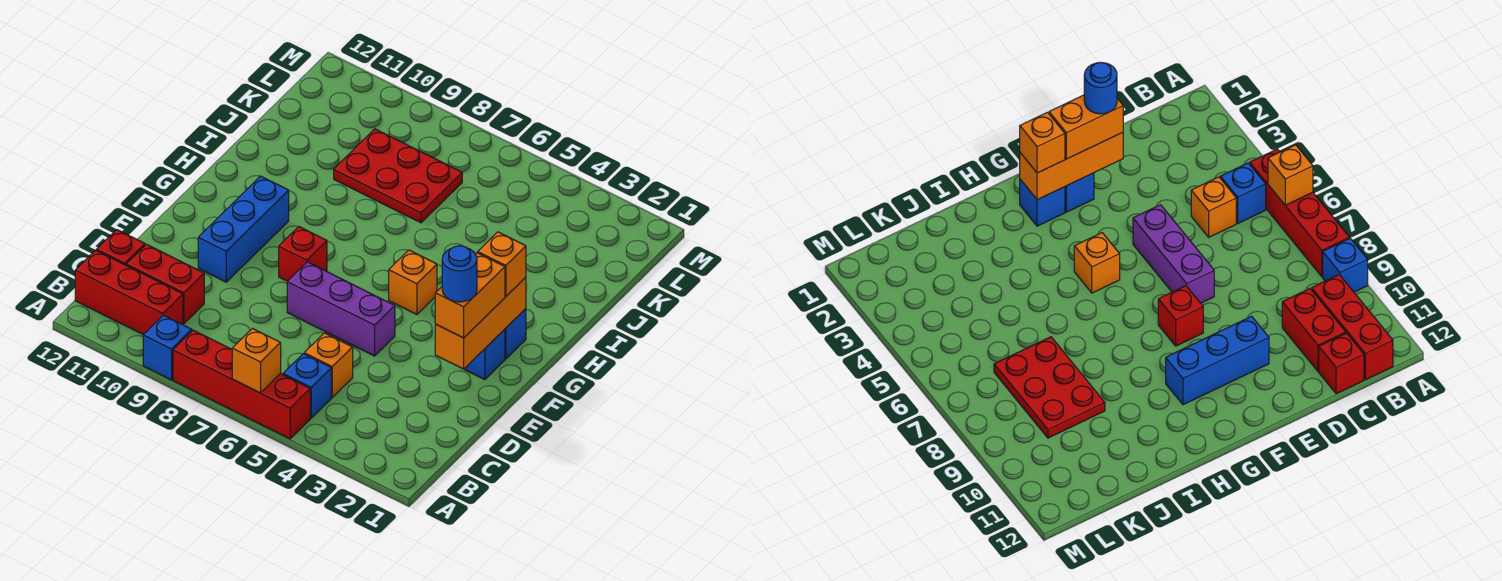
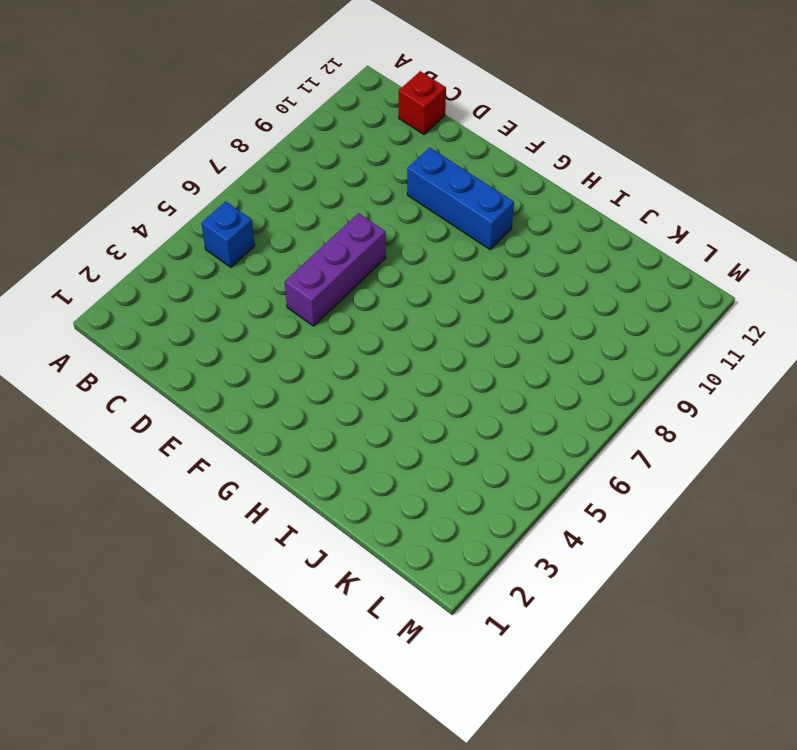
none -> red brick A5:A8 level 1
none -> blue brick A9 level 1
none -> red brick B10:B12 level 1

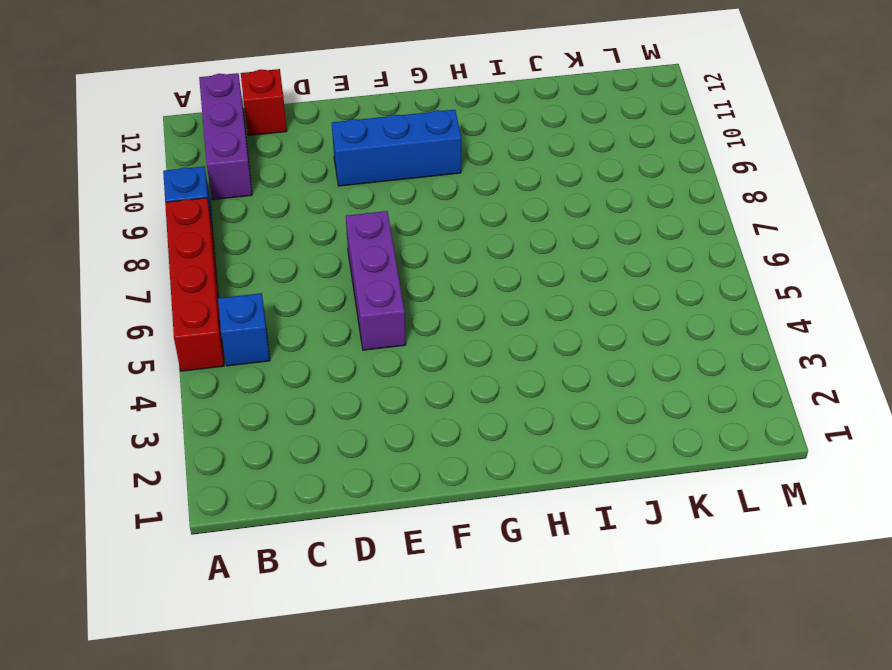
purple brick B10:B12 level 1 -> red brick B10:B12 level 1
none -> orange brick C5 level 1
none -> red brick C10:C11 level 1
none -> blue brick F2 level 1

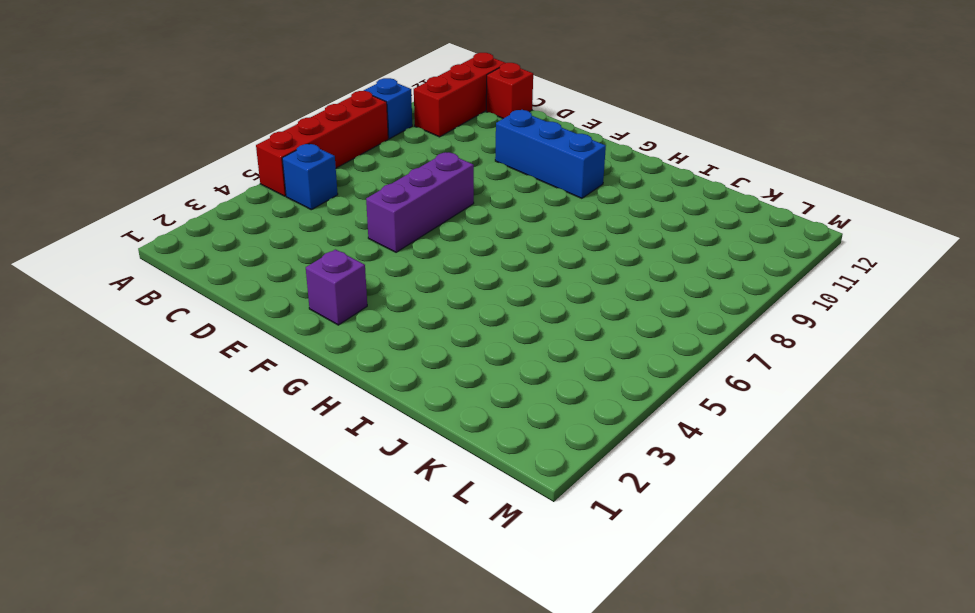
purple brick F2 level 1 -> blue brick F2 level 1
none -> orange brick C5 level 1
none -> red brick C10:C11 level 1
none -> red brick F8 level 1

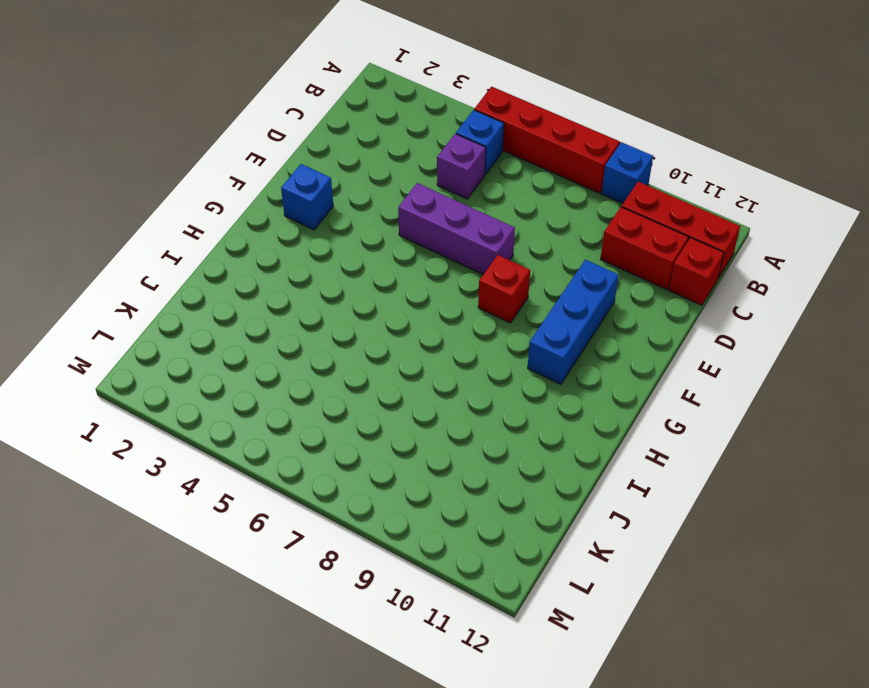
purple brick C5 level 1 -> orange brick C5 level 1
none -> blue brick G2 level 1
none -> orange brick G5 level 1
none -> red plate J7:K9 level 1

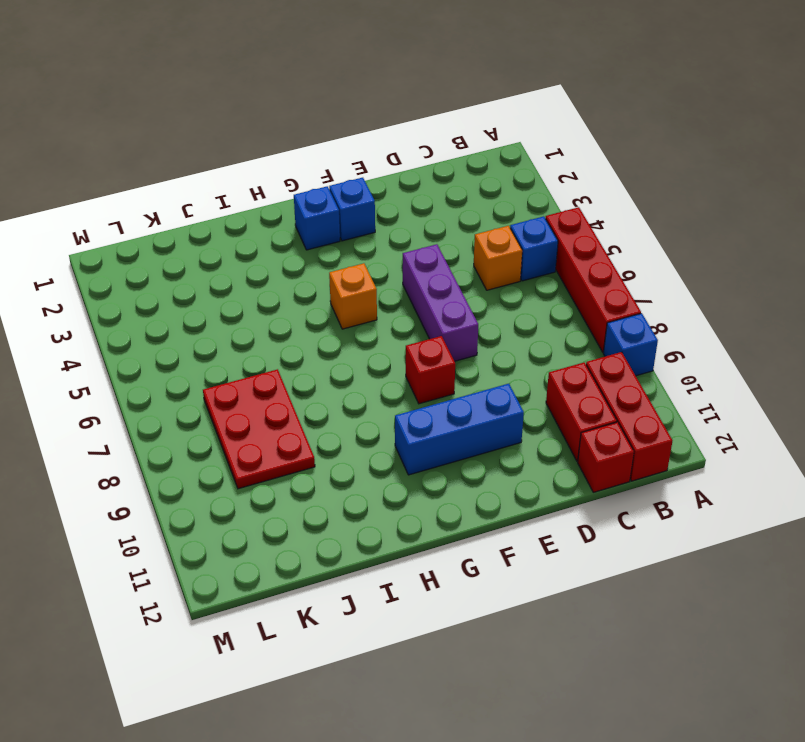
none -> orange brick A6 level 2
none -> orange brick E2:G2 level 2
none -> orange brick E2:F2 level 3

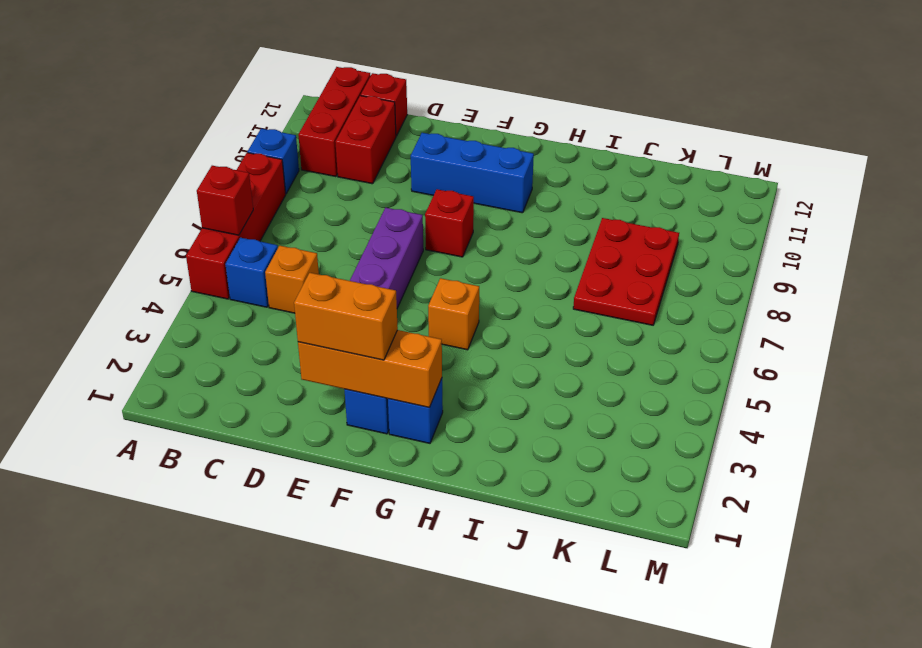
red brick A6 level 2 -> orange brick A6 level 2
none -> orange brick G2 level 3
none -> blue round brick E2 level 4

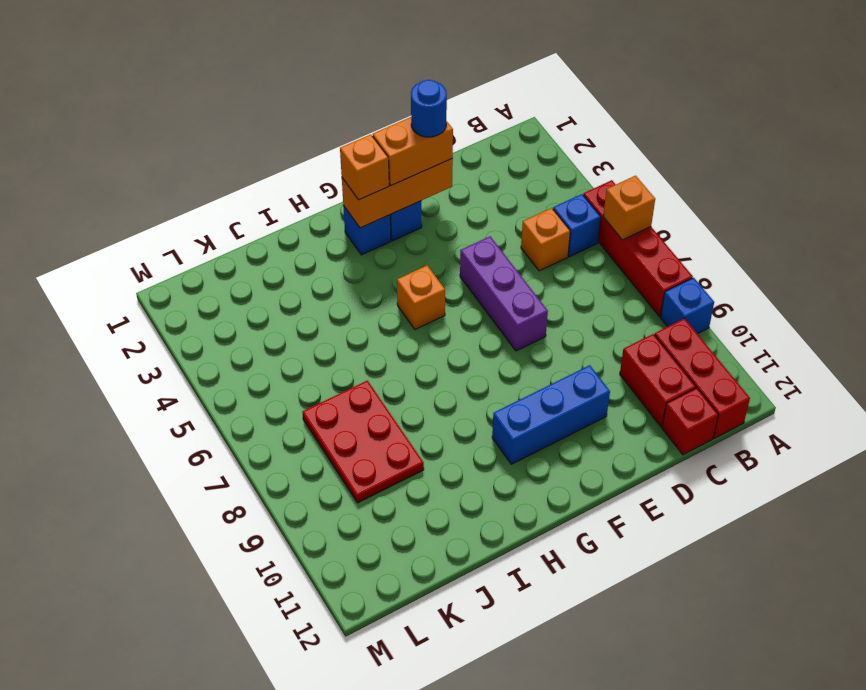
none -> red brick F8 level 1

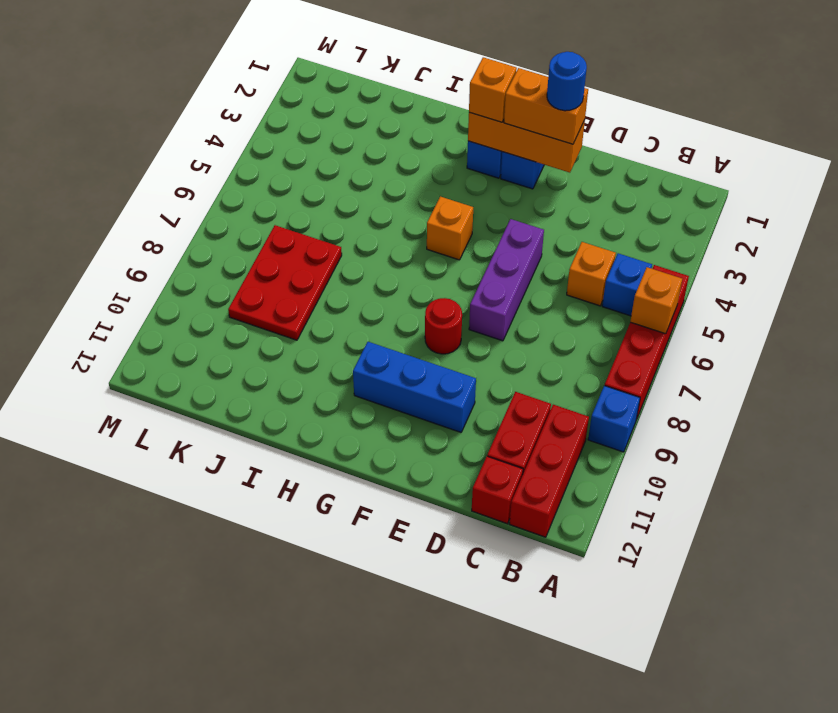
red round brick F8 level 1 -> red brick F8 level 1

